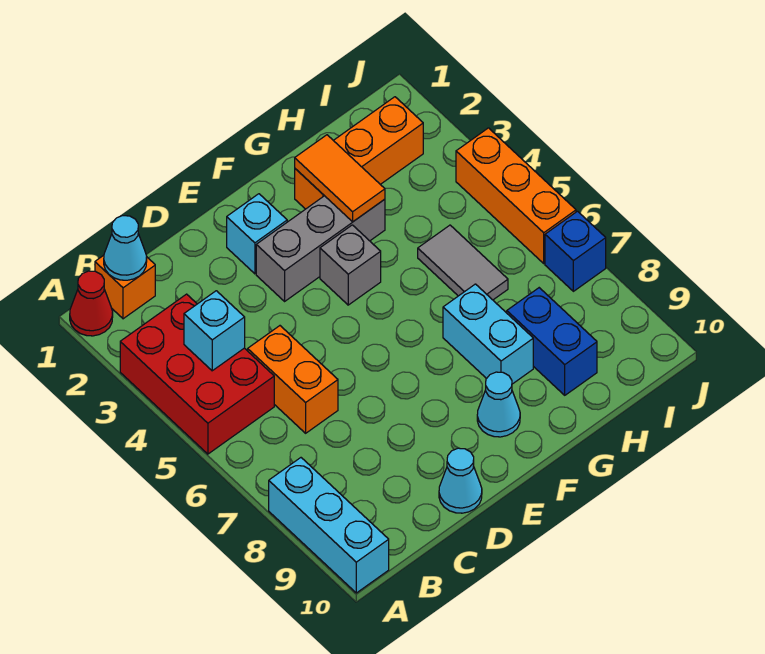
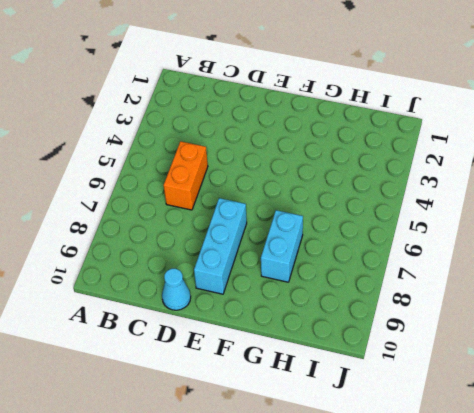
cyan brick E7:E9 level 1 -> cyan brick A8:A10 level 1
none -> red cone A1 level 1
none -> red brick A3:B5 level 1
none -> orange brick B1 level 1

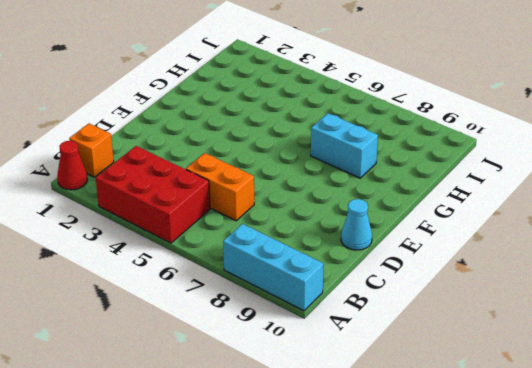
none -> cyan brick E2 level 1
none -> grey brick E3:G3 level 1
none -> grey brick F4 level 1

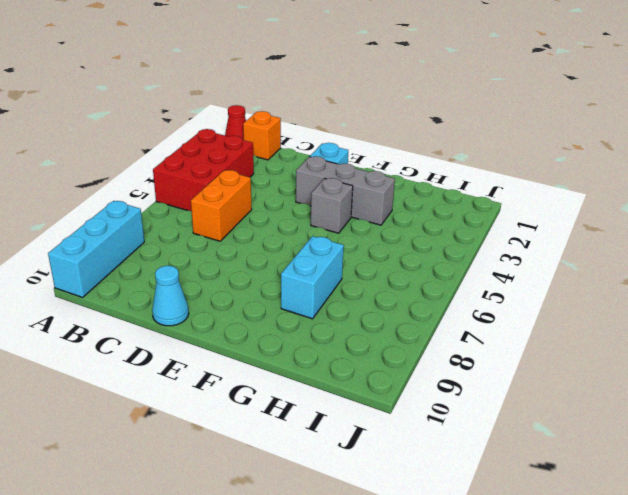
none -> cyan cone F9 level 1
none -> orange brick G2:I2 level 1
none -> grey tile H5:H6 level 1

